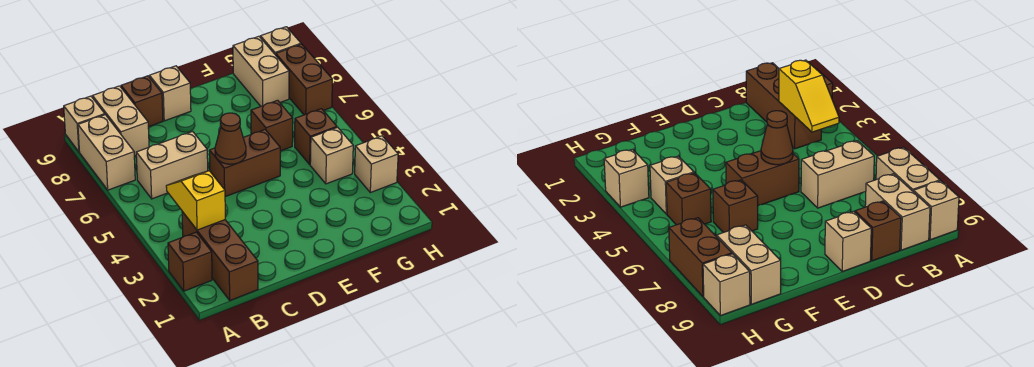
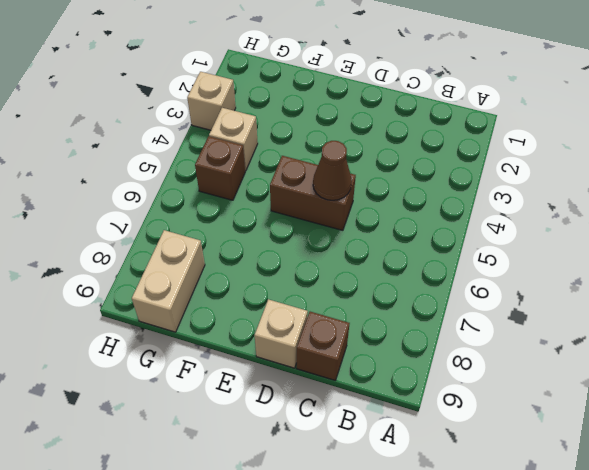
none -> brown brick A2 level 1
none -> tan brick A7:A8 level 1
none -> tan brick A9 level 1

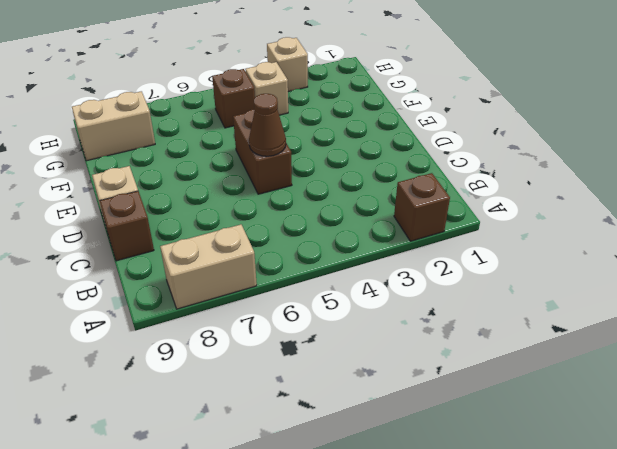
none -> tan brick A9 level 1
none -> brown brick B1:B3 level 1
none -> tan brick B6:C6 level 1

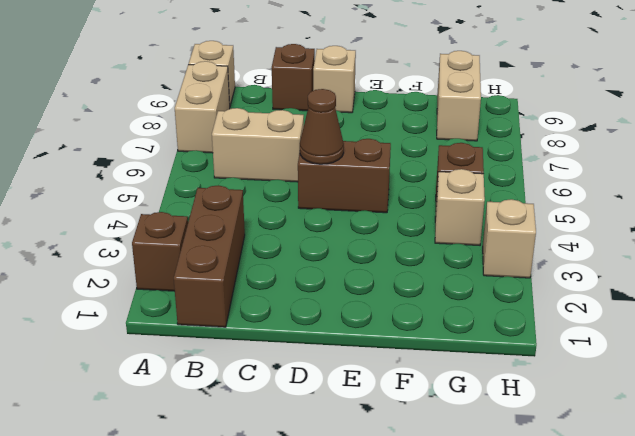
none -> tan brick B8:B9 level 1
none -> brown brick F6 level 1
none -> brown brick H7:H8 level 1

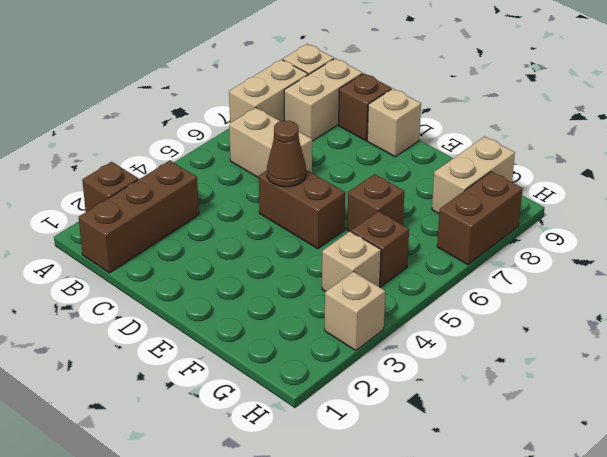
none -> tan brick H9 level 1
none -> yellow slope B3:B4 level 2 top 3

